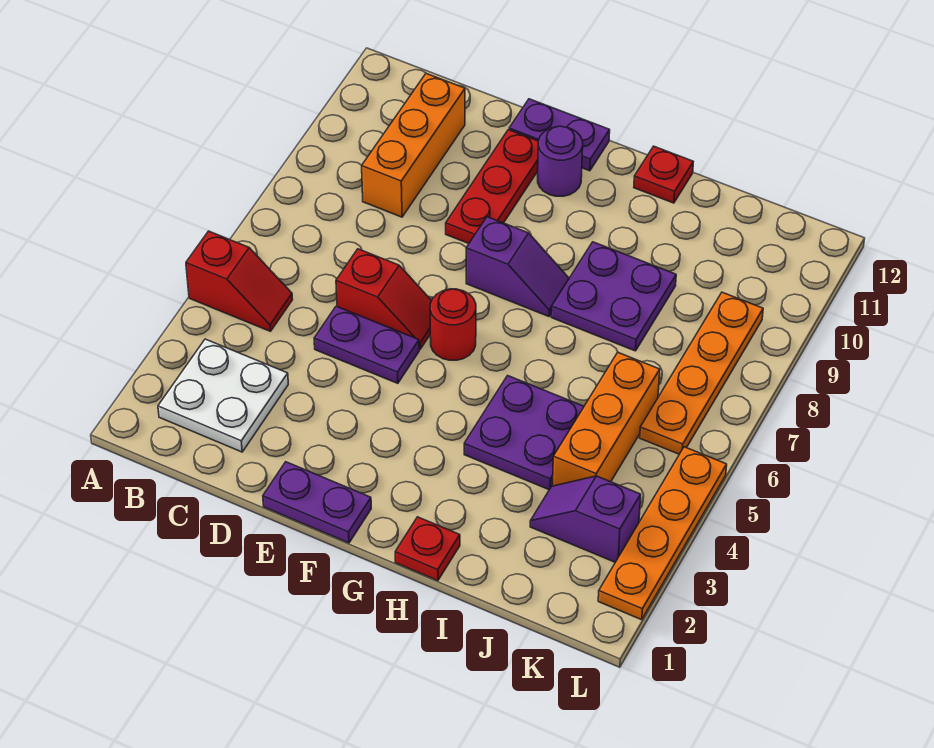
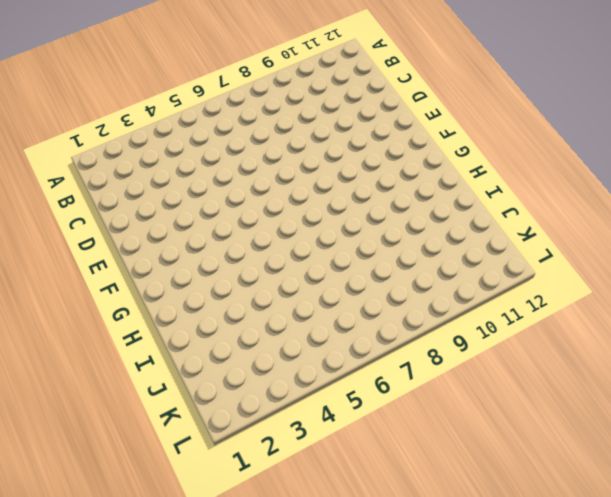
none -> red slope A5:B5 level 1 top A
none -> white plate B2:C3 level 1
none -> orange brick C9:C11 level 1

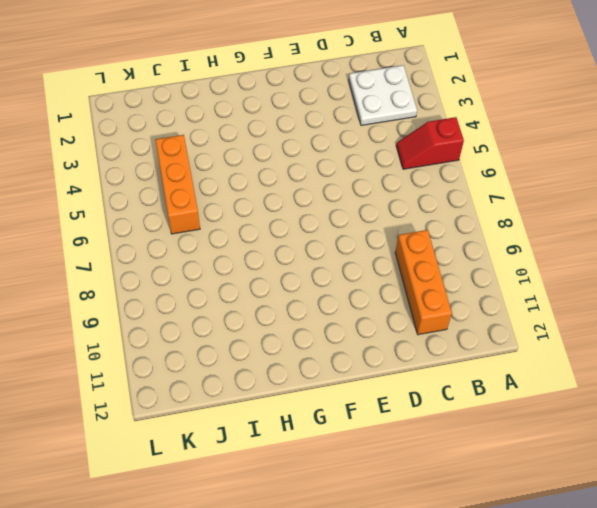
none -> purple plate D5:E5 level 1
none -> red slope D6:E6 level 1 top D
none -> purple plate E1:F1 level 1

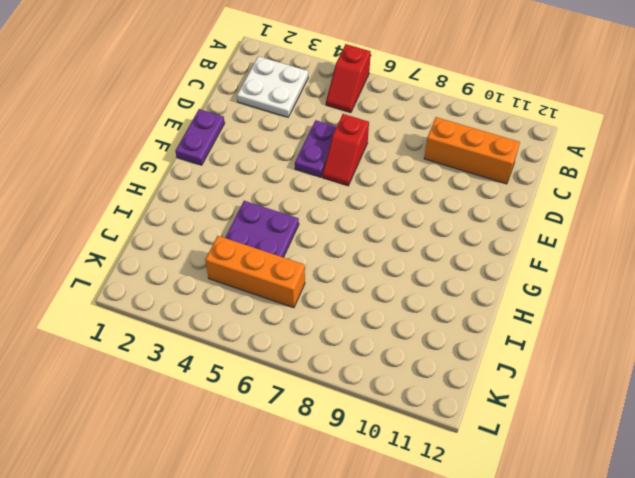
none -> red plate E9:E11 level 1
none -> purple plate E12:F12 level 1
none -> red round brick F6 level 1

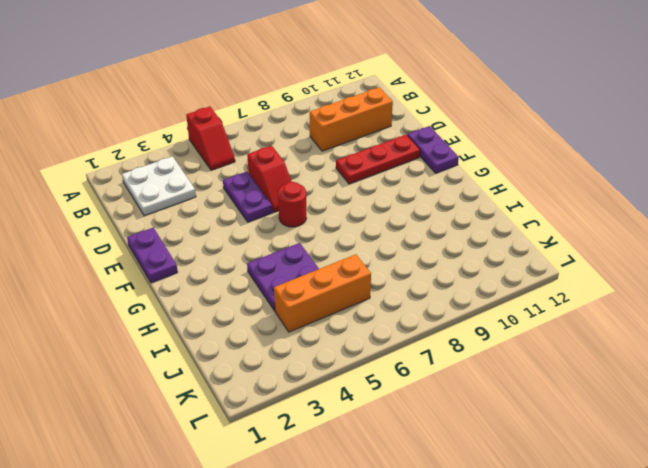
none -> purple slope F8:G8 level 1 top F
none -> purple round brick F11 level 1
none -> red plate H1 level 1

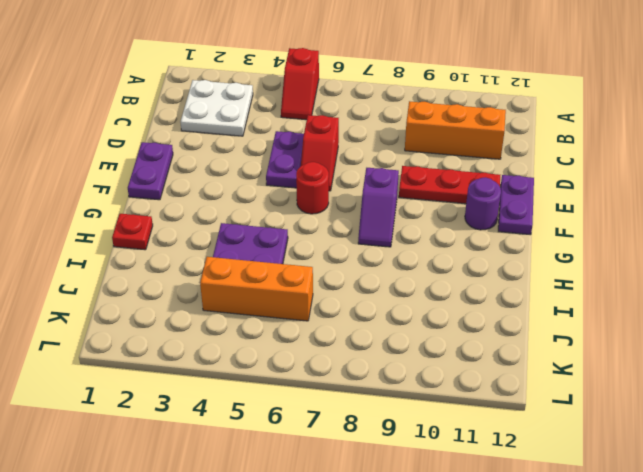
none -> purple plate H8:I9 level 1
none -> red plate H12 level 1
none -> purple slope J3:K3 level 1 top K

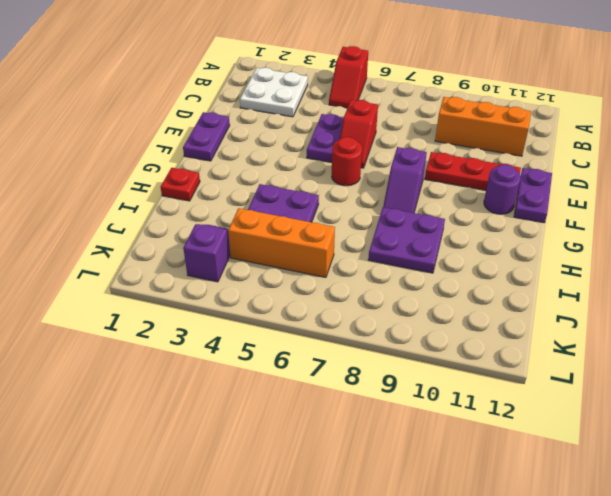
none -> red plate H12 level 1
none -> orange plate K6:K9 level 1
none -> orange plate L2:L5 level 1

